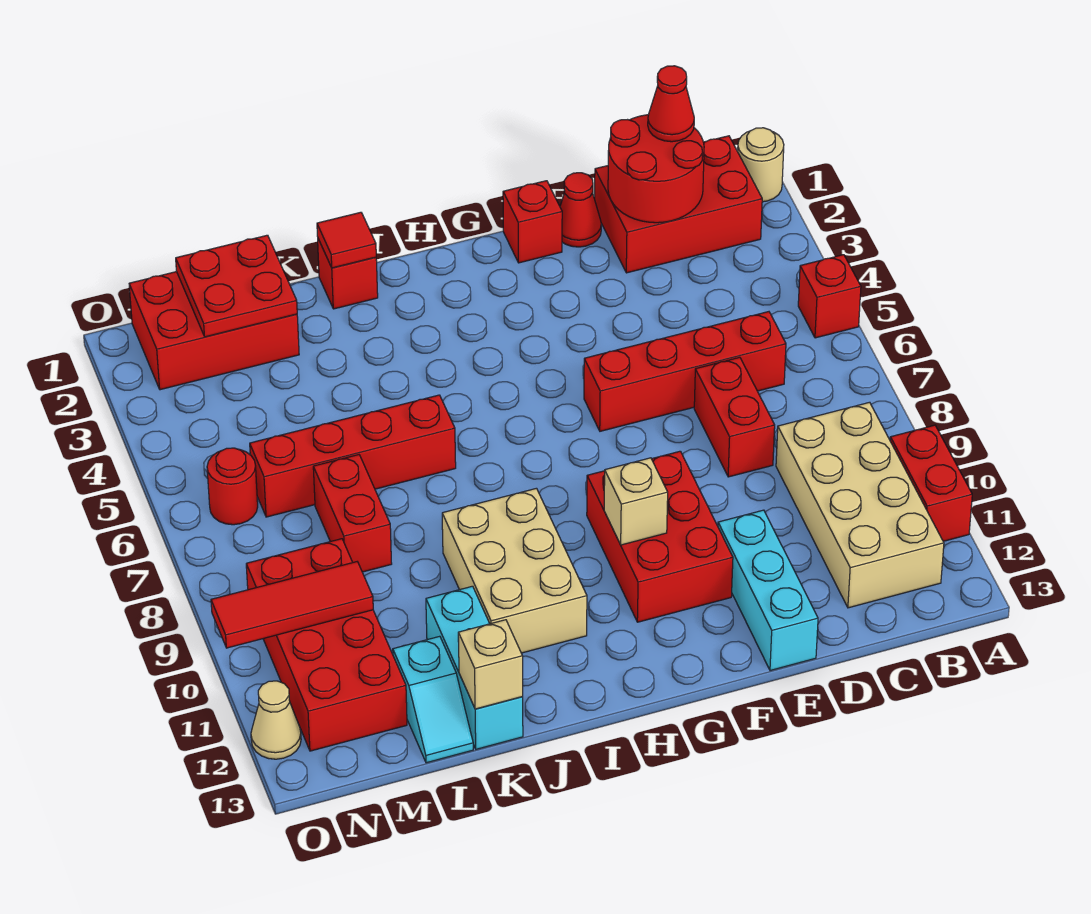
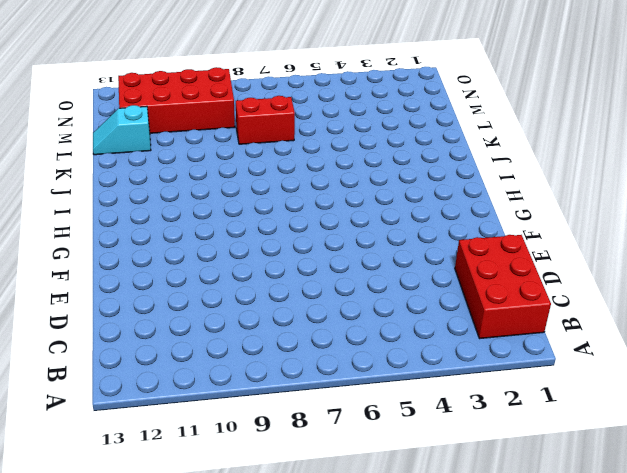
none -> tan round brick A1 level 1
none -> red brick A5 level 1
none -> red brick A10:A11 level 1

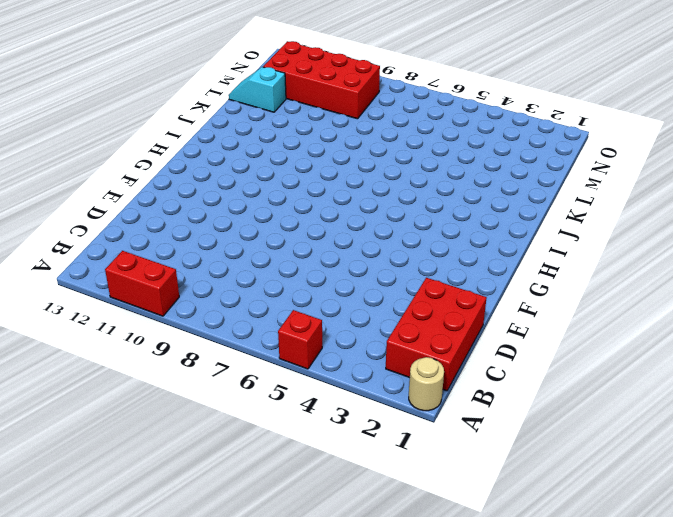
none -> tan brick B9:C12 level 1
none -> red brick C6:F6 level 1
none -> red brick D7:D8 level 1

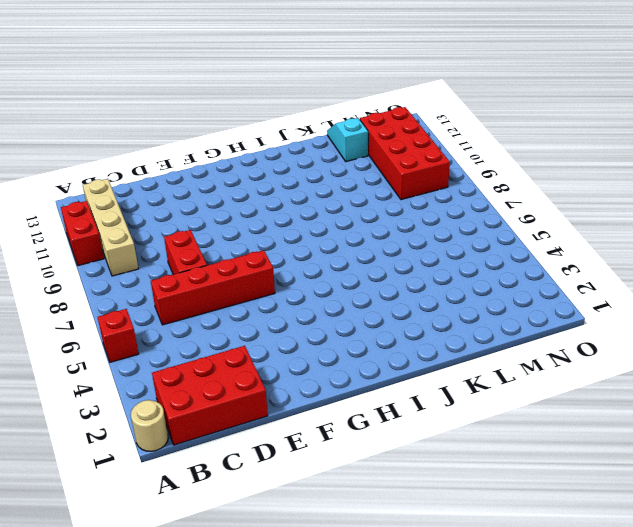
tan brick B9:B12 level 1 -> tan brick B9:C12 level 1
none -> red cone E1 level 1
none -> cyan brick E11:E13 level 1
none -> red brick F1 level 1

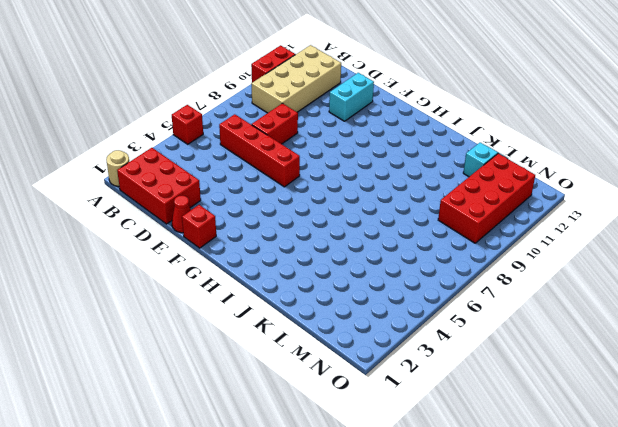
cyan brick E11:E12 level 1 -> cyan brick E11:E13 level 1
none -> red brick F9:G11 level 1
none -> tan brick I9:J11 level 1
none -> red brick J1 level 1

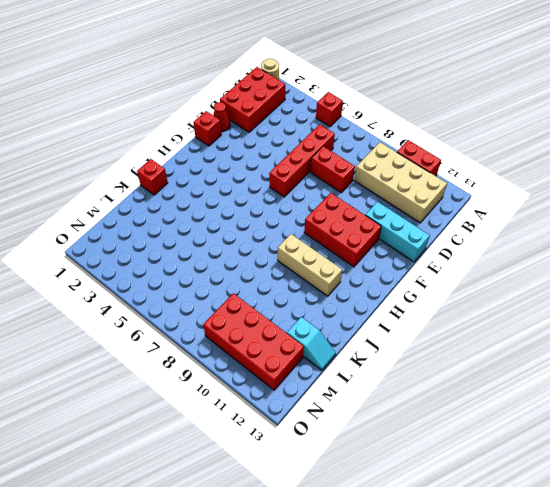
tan brick I9:I11 level 1 -> tan brick I9:J11 level 1
none -> red brick J6:M6 level 1
none -> cyan brick K11:K13 level 1
none -> red brick L1:N2 level 1

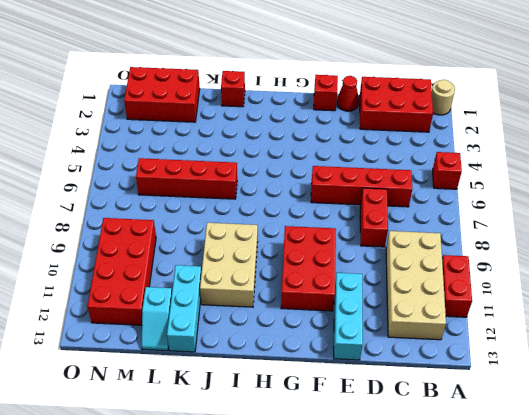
none -> red brick L7:L8 level 1
none -> red round brick N6 level 1
none -> tan cone O12 level 1

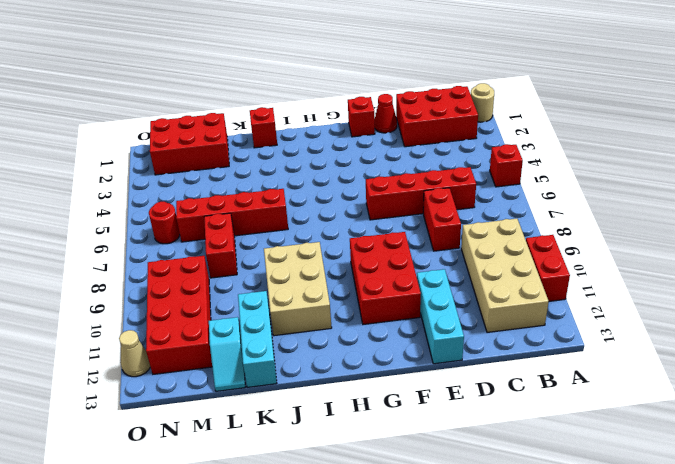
none -> red round brick C1:D2 level 2
none -> tan brick G10 level 2
none -> red tile J1 level 2

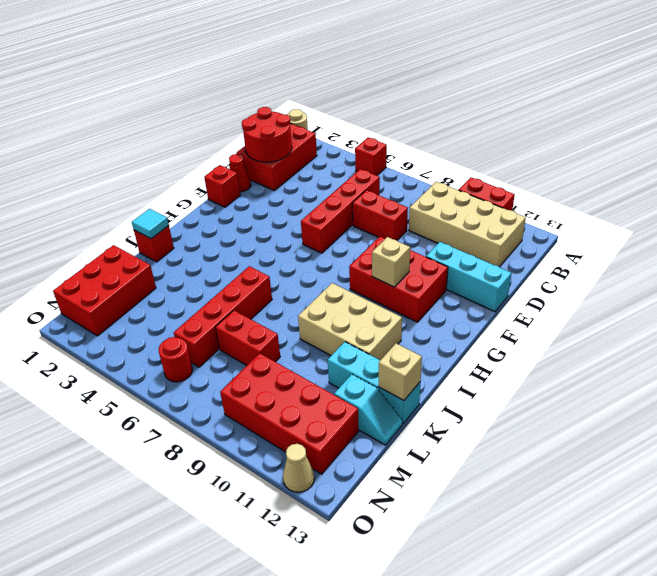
cyan tile J1 level 2 -> red tile J1 level 2
none -> red plate L1:M2 level 2
none -> red tile M10:O10 level 2
none -> red cone C1 level 3

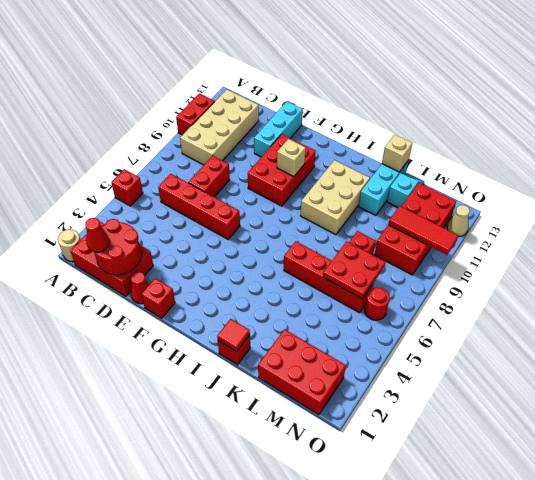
red plate L6:M7 level 2 -> red plate L1:M2 level 2

